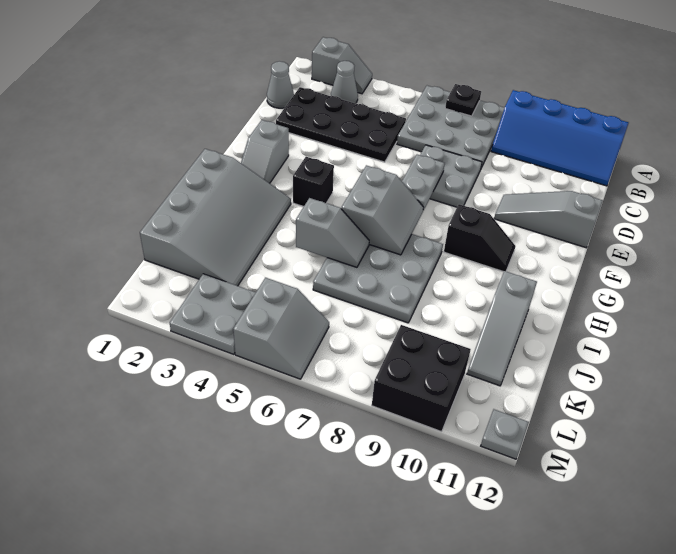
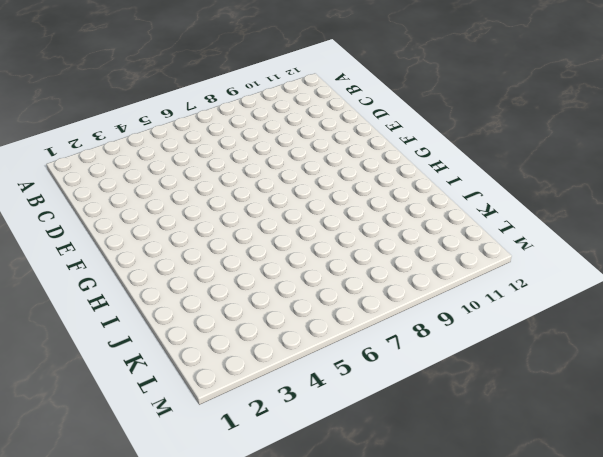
none -> grey slope A2:A3 level 1 top 2
none -> grey plate A6:C8 level 1
none -> blue slope A9:B12 level 1 top A

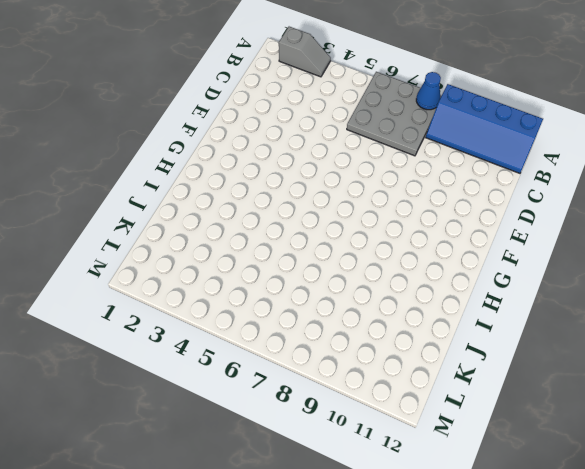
blue cone A8 level 2 -> none
none -> grey cone B3 level 1
none -> grey cone C1 level 1
none -> black plate C2:D5 level 1

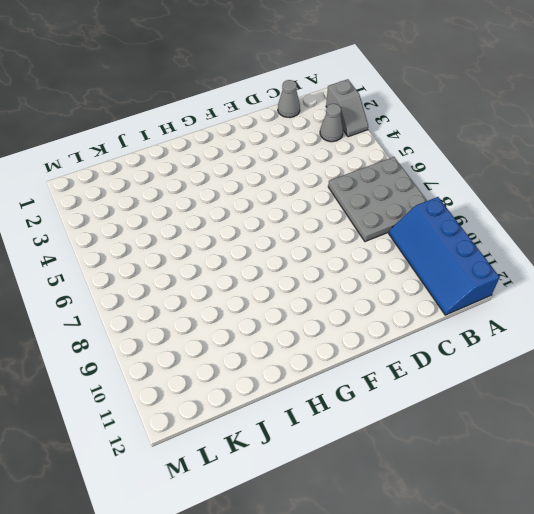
none -> black plate C2:D5 level 1
none -> grey plate D7:E8 level 1
none -> grey slope E10:E12 level 1 top 12

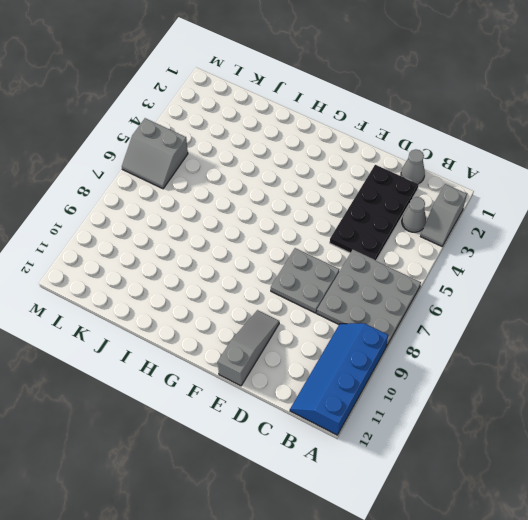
none -> grey slope F2:G2 level 1 top F
none -> black brick G4 level 1
none -> black slope G9:G10 level 1 top 9

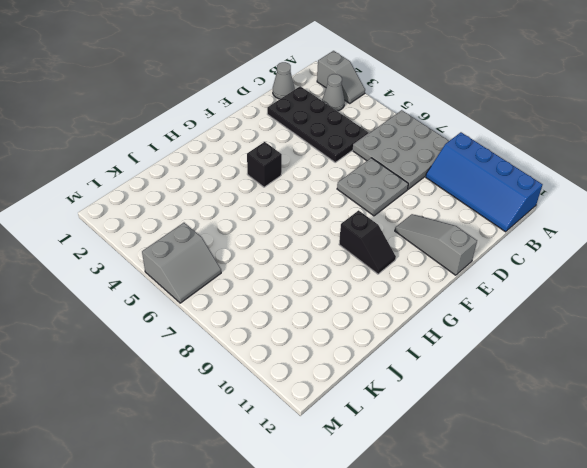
none -> grey slope F2:G2 level 1 top F
none -> grey slope H1:K3 level 1 top 1
none -> grey plate H6:J8 level 1

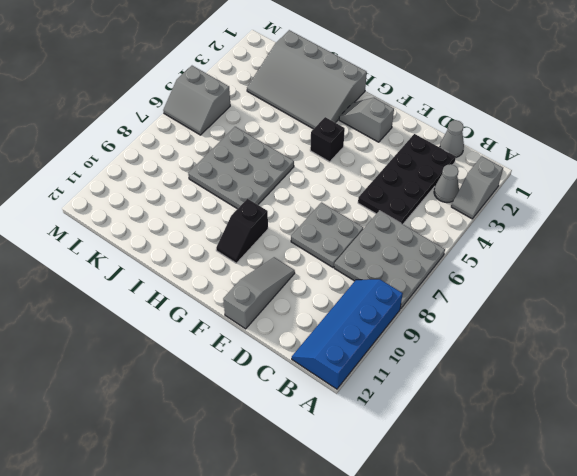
none -> grey slope I11:K11 level 1 top I
none -> grey plate L3:M4 level 1
none -> black brick L9:M10 level 1

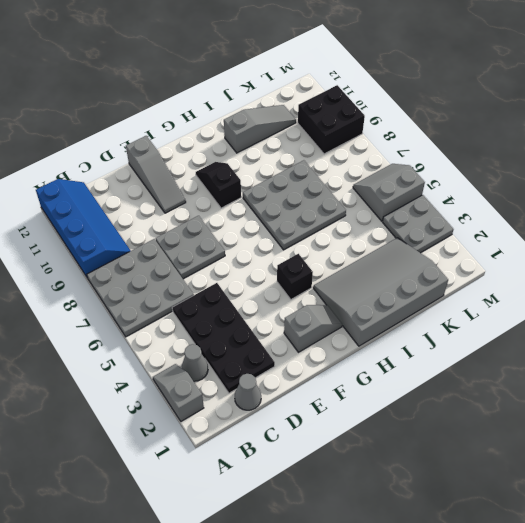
none -> grey plate M12 level 1
none -> black plate A7 level 2
none -> grey plate E7:F7 level 2

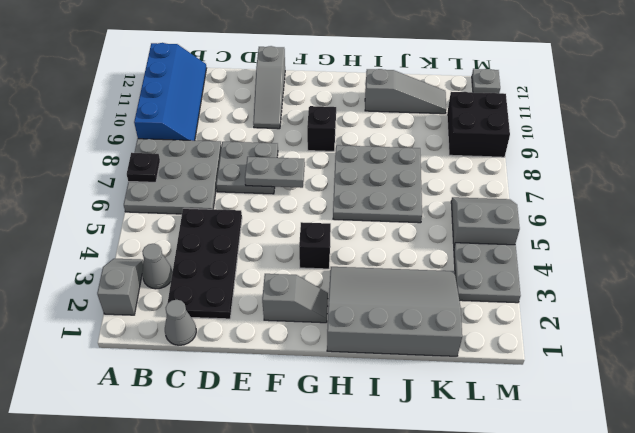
none -> grey slope G6:H7 level 2 top 6
none -> grey slope I5:I6 level 2 top 5

